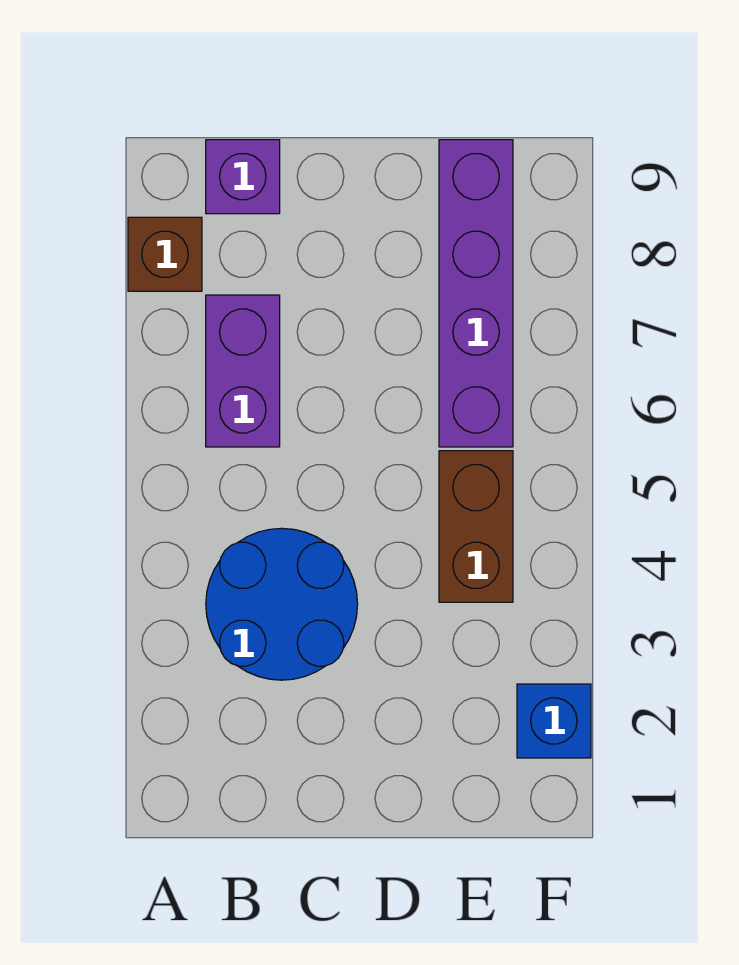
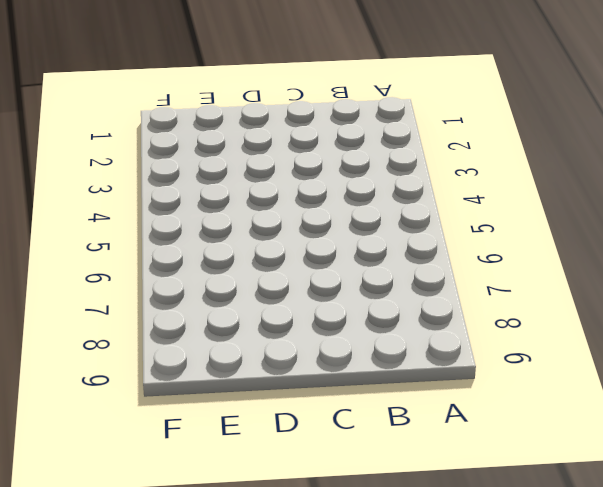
none -> brown brick A8 level 1
none -> blue round brick B3:C4 level 1

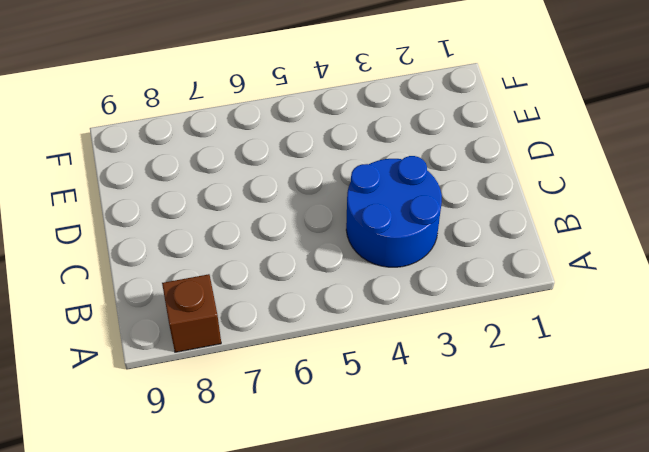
none -> purple brick B6:B7 level 1
none -> purple brick B9 level 1

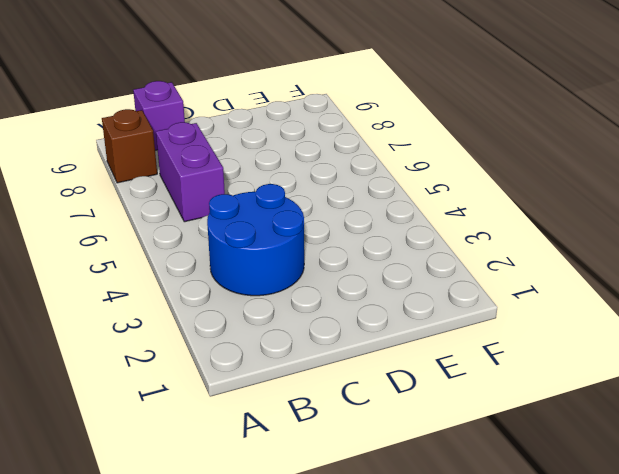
none -> brown brick E4:E5 level 1
none -> purple brick E6:E9 level 1

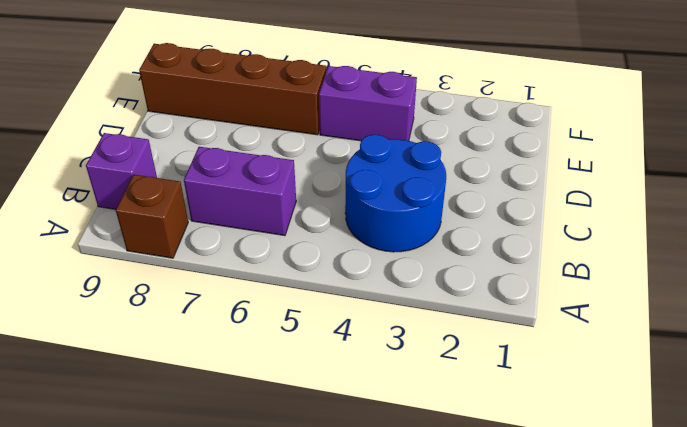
purple brick E4:E5 level 1 -> brown brick E4:E5 level 1
brown brick E6:E9 level 1 -> purple brick E6:E9 level 1
none -> blue brick F2 level 1

